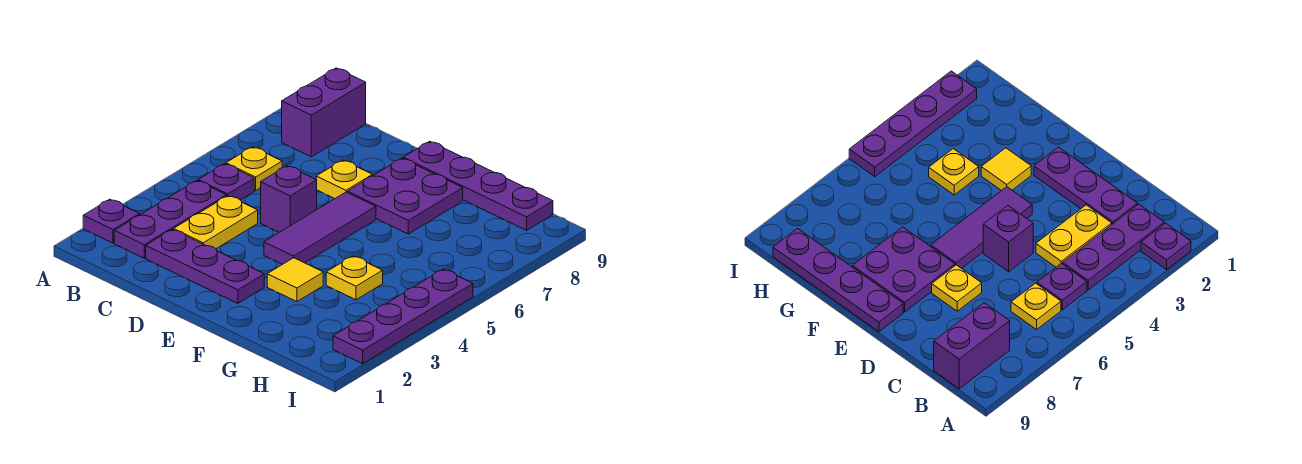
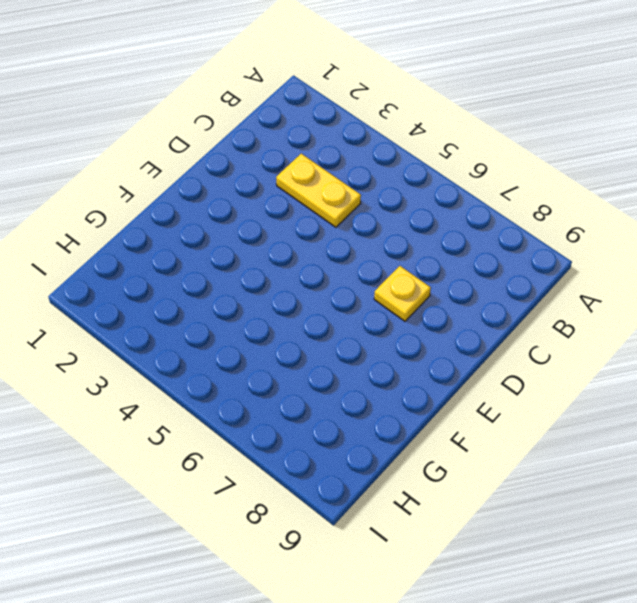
none -> purple plate A2 level 1
none -> purple plate B2:B4 level 1
none -> purple plate B5 level 1

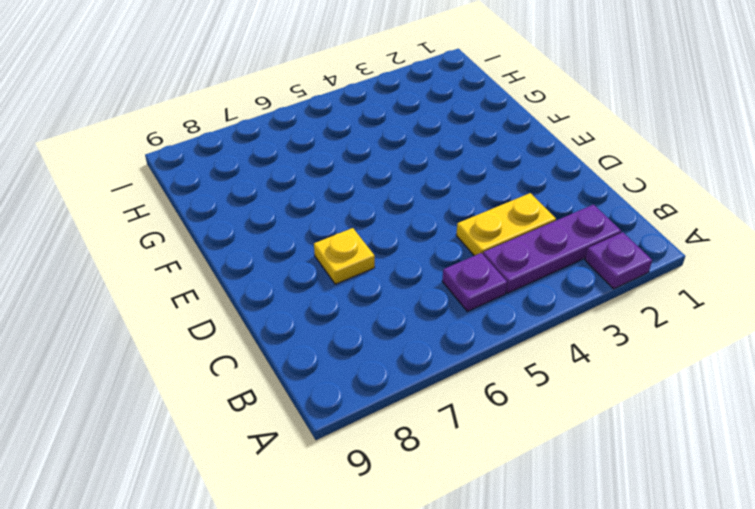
none -> yellow plate B6 level 1
none -> purple brick B8:B9 level 1
none -> purple plate C2:E2 level 1

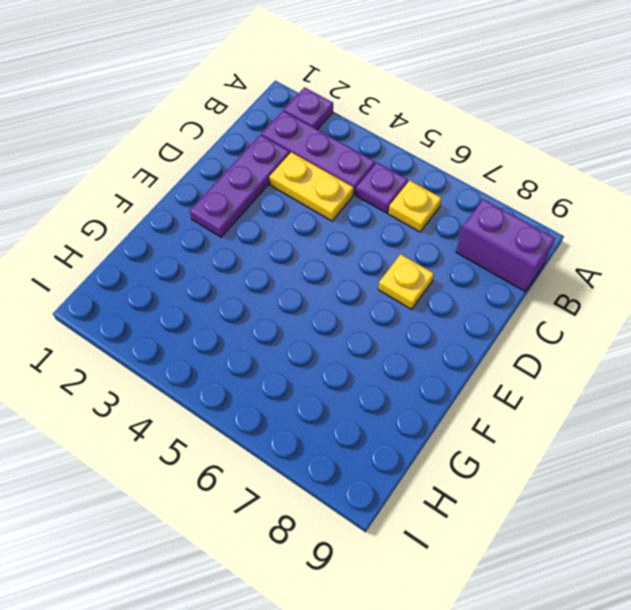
none -> purple brick D5 level 1
none -> purple tile E4:E6 level 1
none -> purple plate E7:F8 level 1

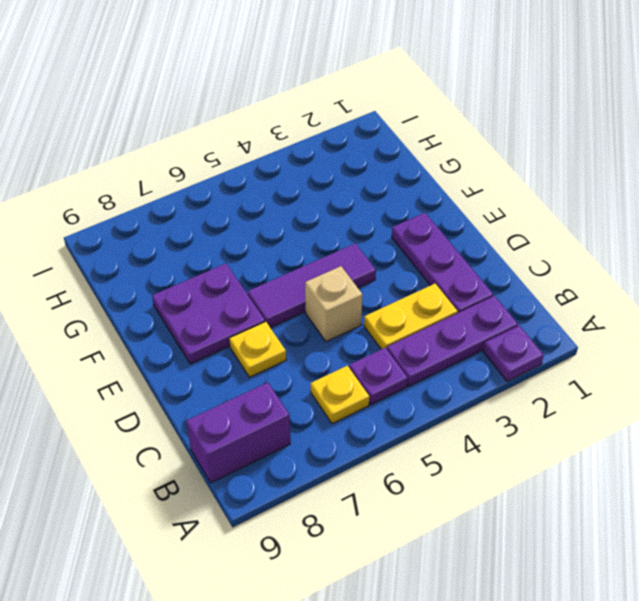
tan brick D5 level 1 -> purple brick D5 level 1
none -> purple plate E9:H9 level 1
none -> yellow tile F3 level 1
none -> yellow plate G4 level 1

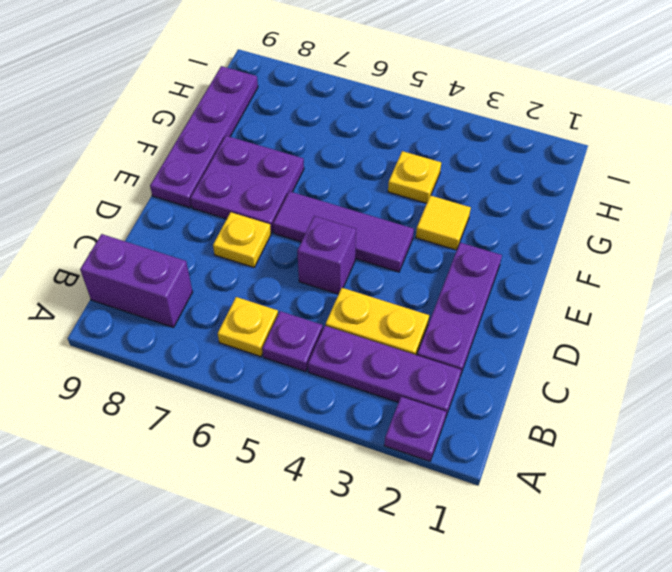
none -> purple plate I2:I5 level 1

